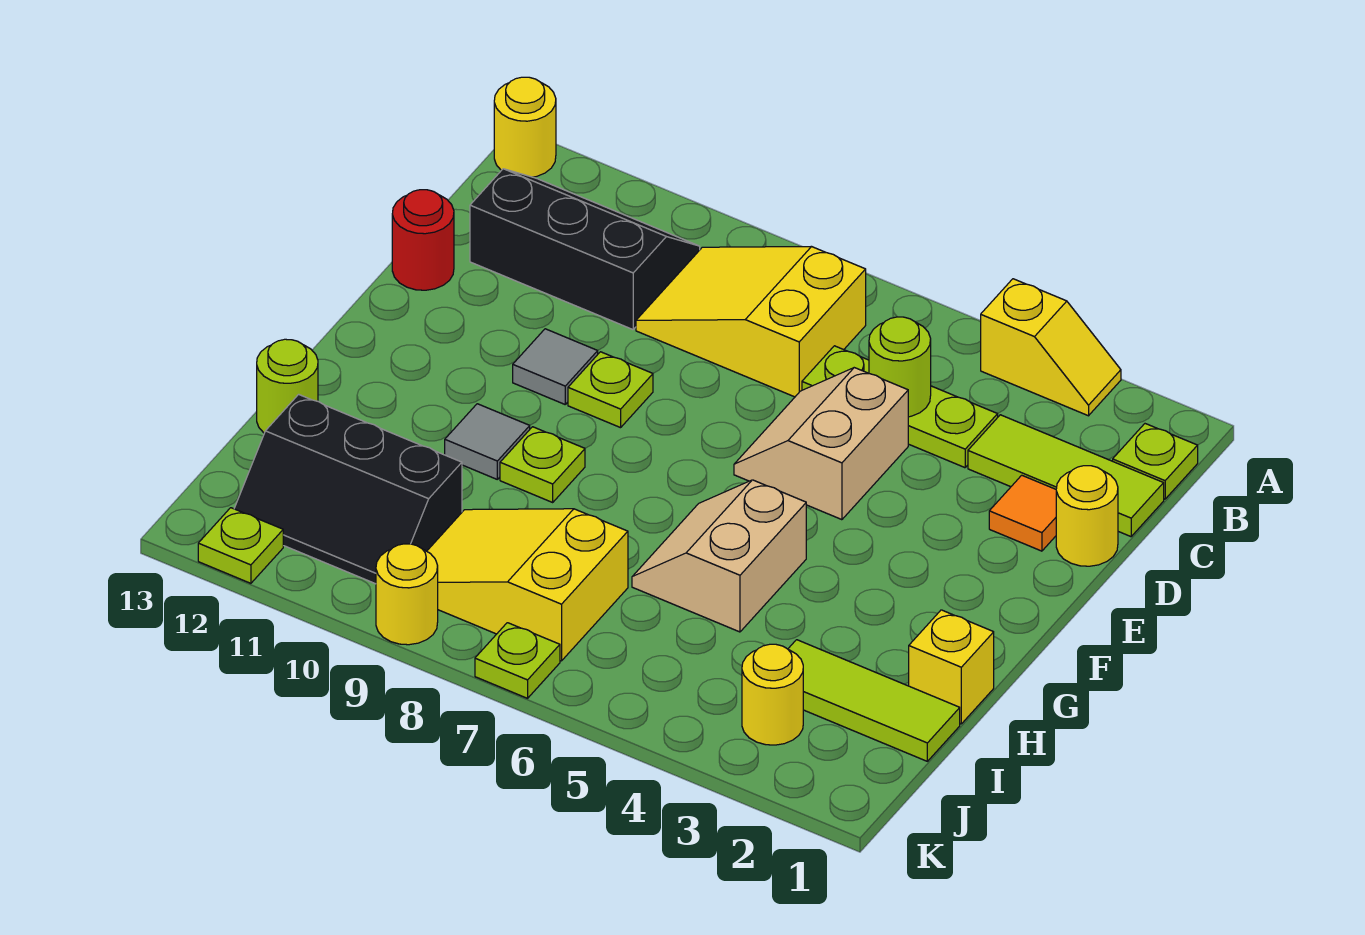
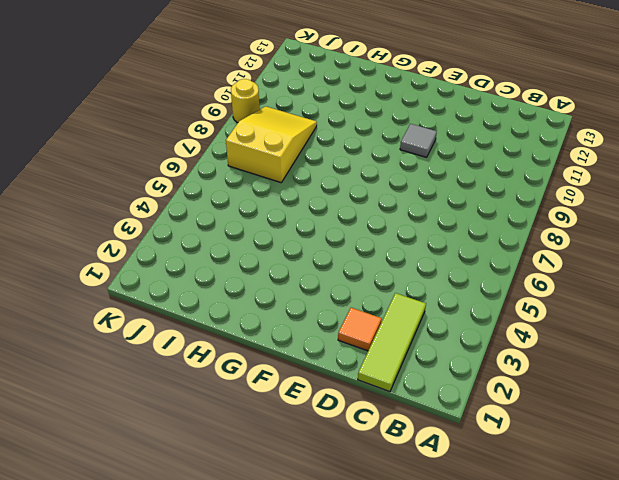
none -> yellow slope A3:A4 level 1 top 4
none -> yellow round brick A13 level 1
none -> lime plate B1 level 1

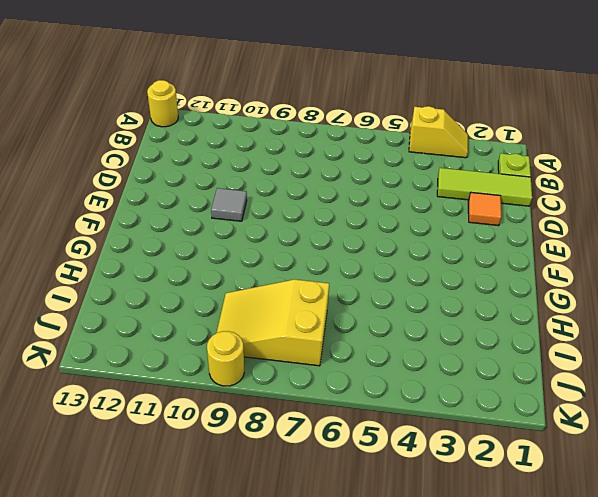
none -> yellow slope B7:C9 level 1 top 7
none -> black slope B10:C12 level 1 top C
none -> lime plate C4:C6 level 1

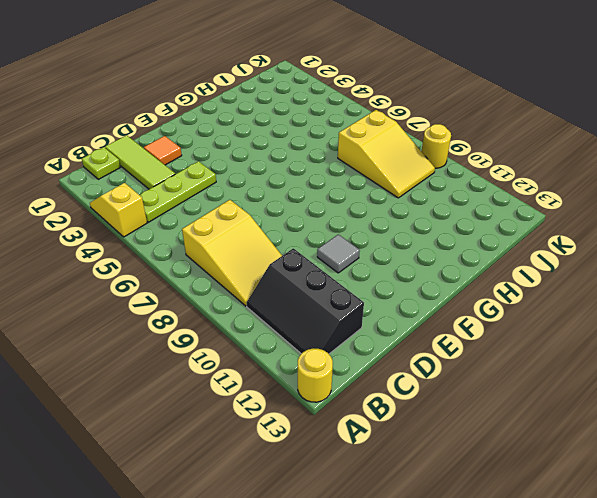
lime plate B4:D4 level 1 -> lime plate C4:C6 level 1
none -> yellow round brick D1 level 1
none -> tan slope D5:E6 level 1 top 5
none -> red round brick D13 level 1

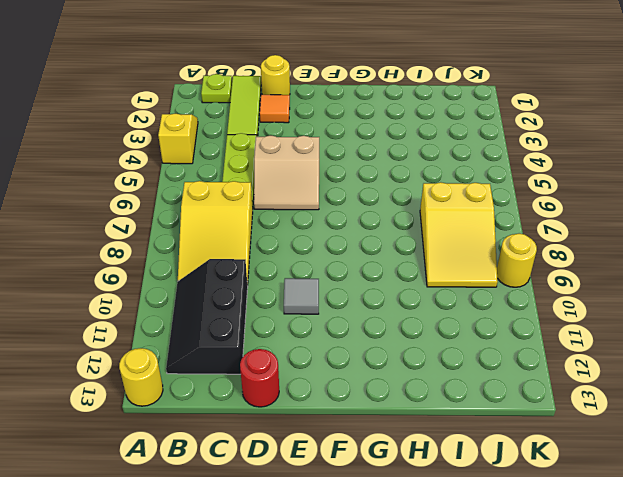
none -> lime plate E9 level 1
none -> tan slope G5:H6 level 1 top 5
none -> lime plate G9 level 1

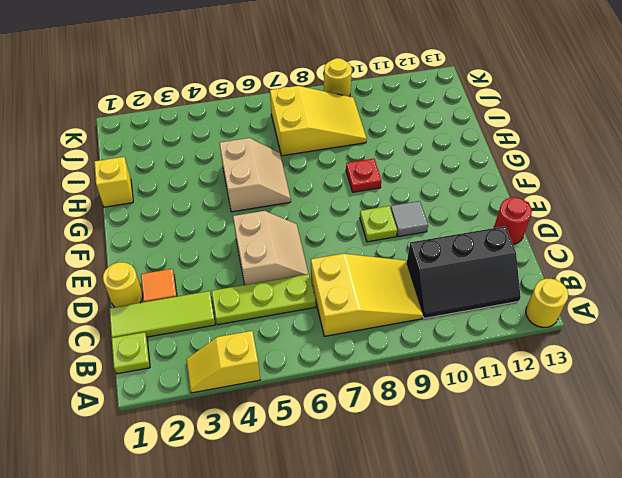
red plate G9 level 1 -> lime plate G9 level 1
none -> grey tile G10 level 1
none -> lime round brick H13 level 1
none -> lime tile I1:I3 level 1

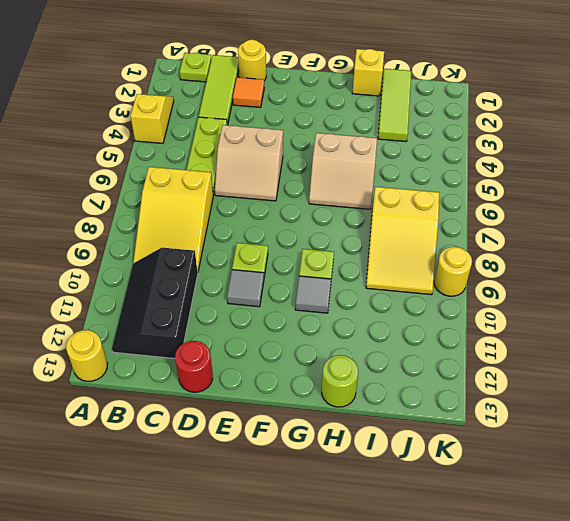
none -> black slope I10:J12 level 1 top I
none -> yellow round brick J3 level 1
none -> lime plate K7 level 1

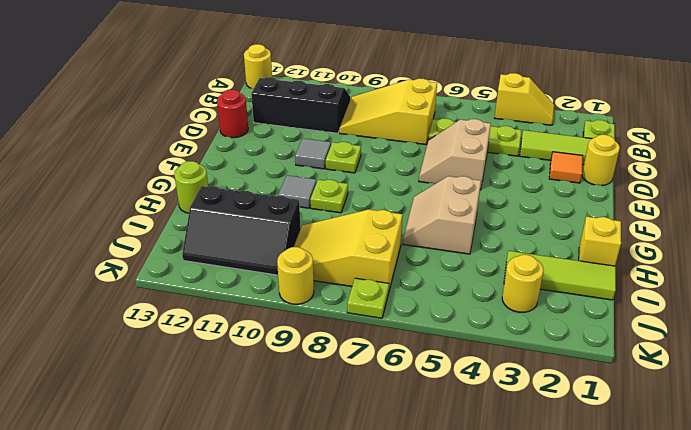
none -> lime plate K12 level 1
none -> lime round brick C5 level 2

